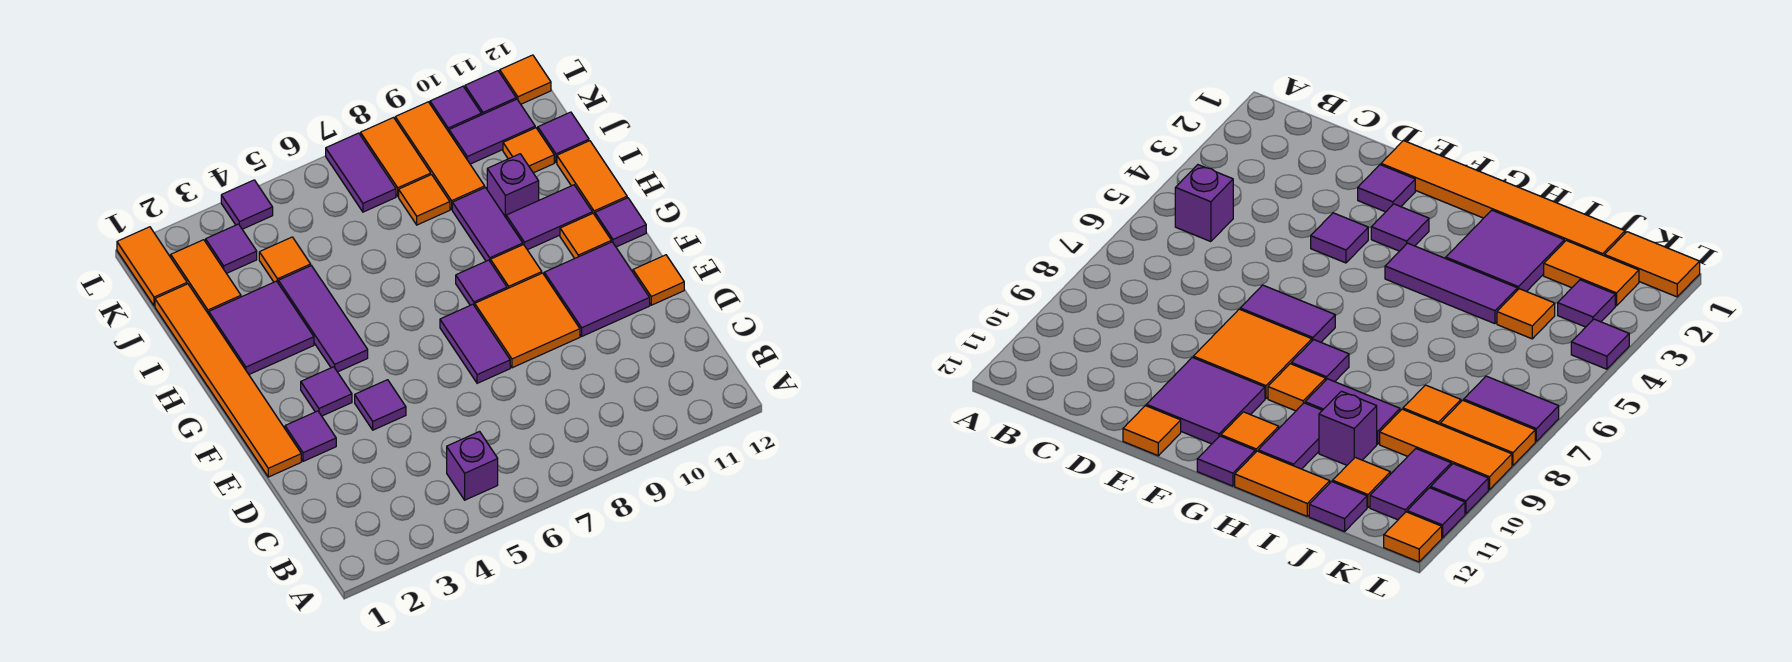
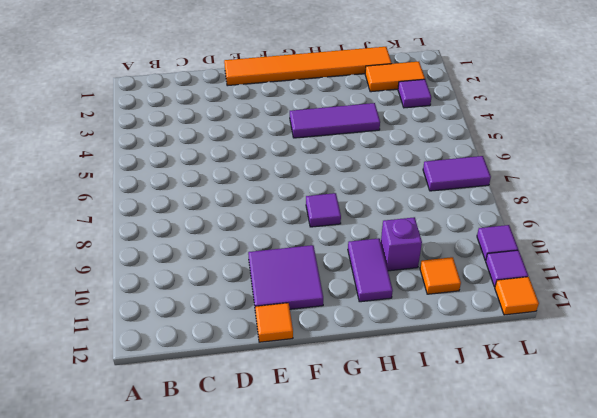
none -> purple brick B5 level 1
none -> purple tile E2 level 1
none -> purple tile E4 level 1
none -> purple tile E7:F7 level 1

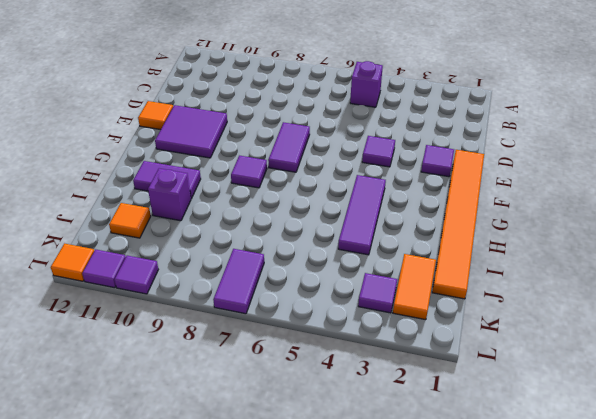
none -> orange tile E8:F9 level 1
none -> purple tile F3 level 1
none -> orange tile G9 level 1
none -> orange tile G11 level 1

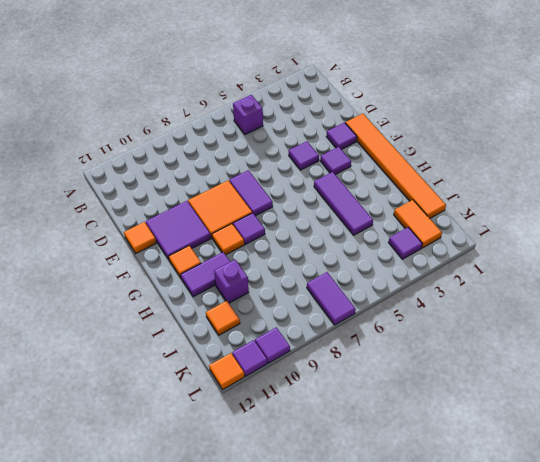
none -> purple tile G12 level 1
none -> purple tile H2:I3 level 1
none -> purple tile H9:I9 level 1
none -> orange tile H12:I12 level 1

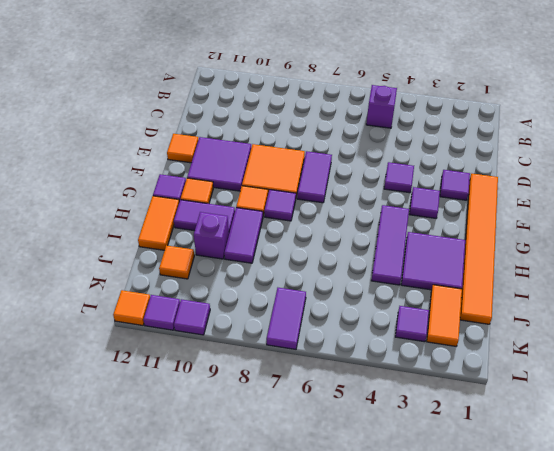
none -> orange tile J4 level 1
none -> orange tile J8 level 1
none -> orange tile J9:L9 level 1
none -> purple tile J12 level 1

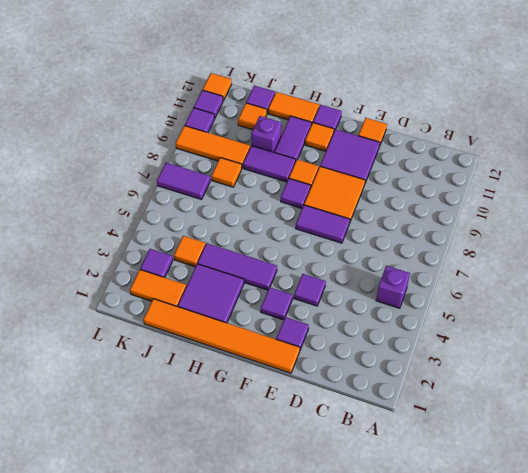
none -> orange tile K1:L1 level 1
none -> orange tile K8:L8 level 1
none -> purple tile K10:K11 level 1
none -> purple tile L4 level 1

